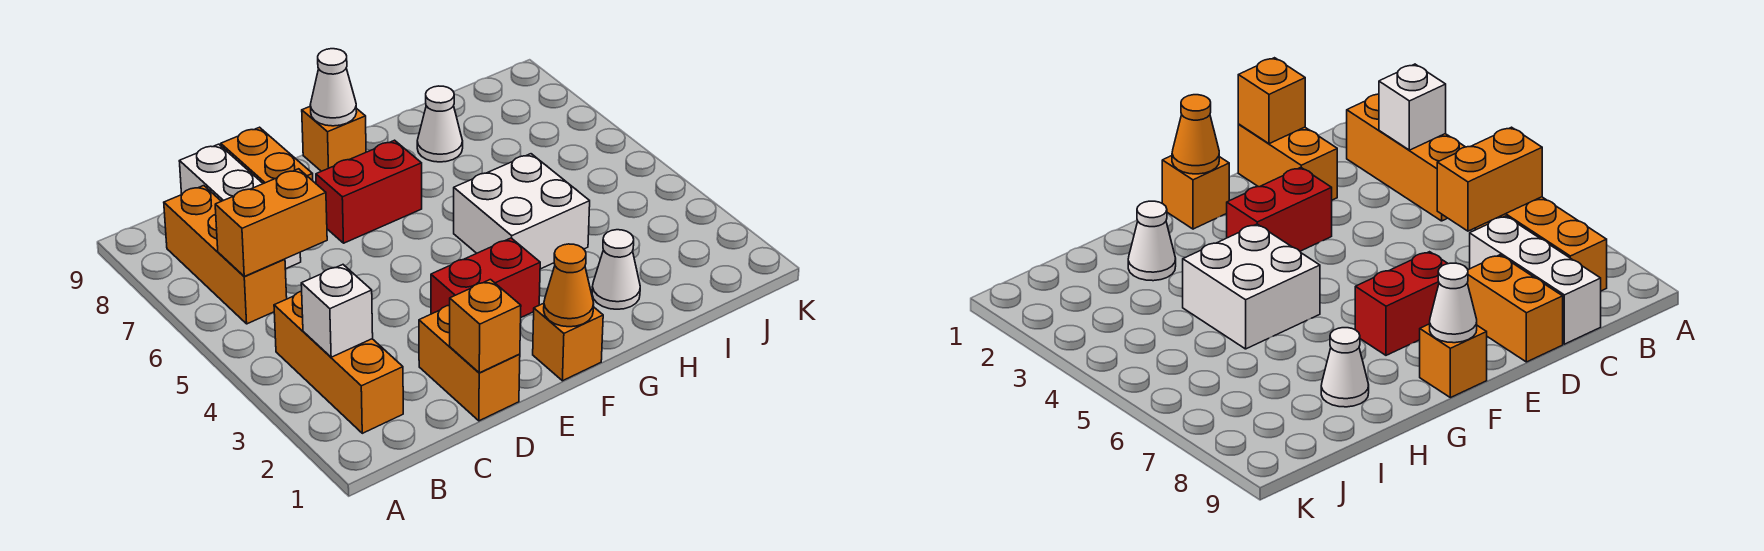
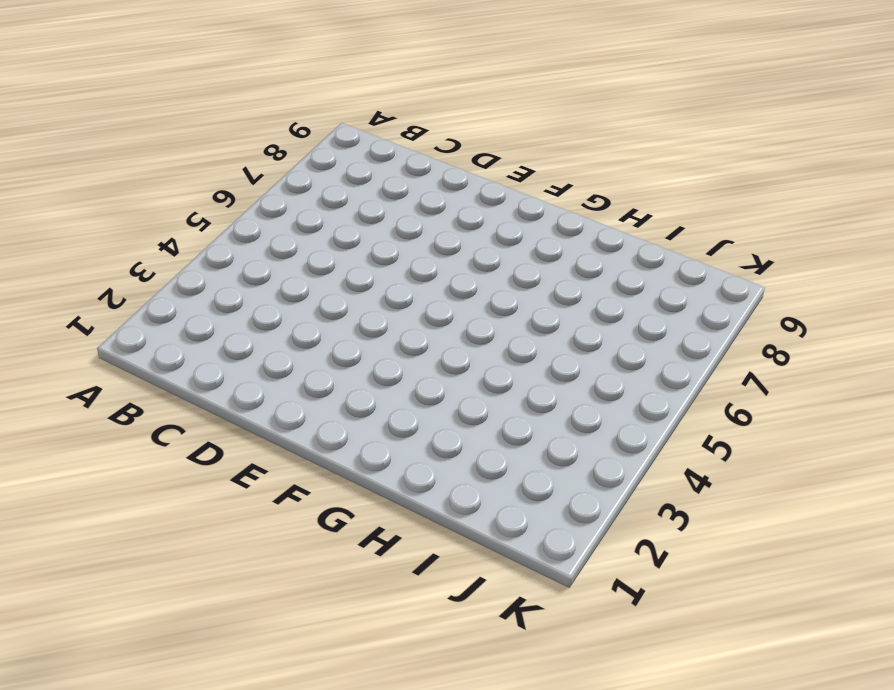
none -> orange brick B2:B4 level 1
none -> orange brick B6:B8 level 1
none -> white brick C7:C9 level 1

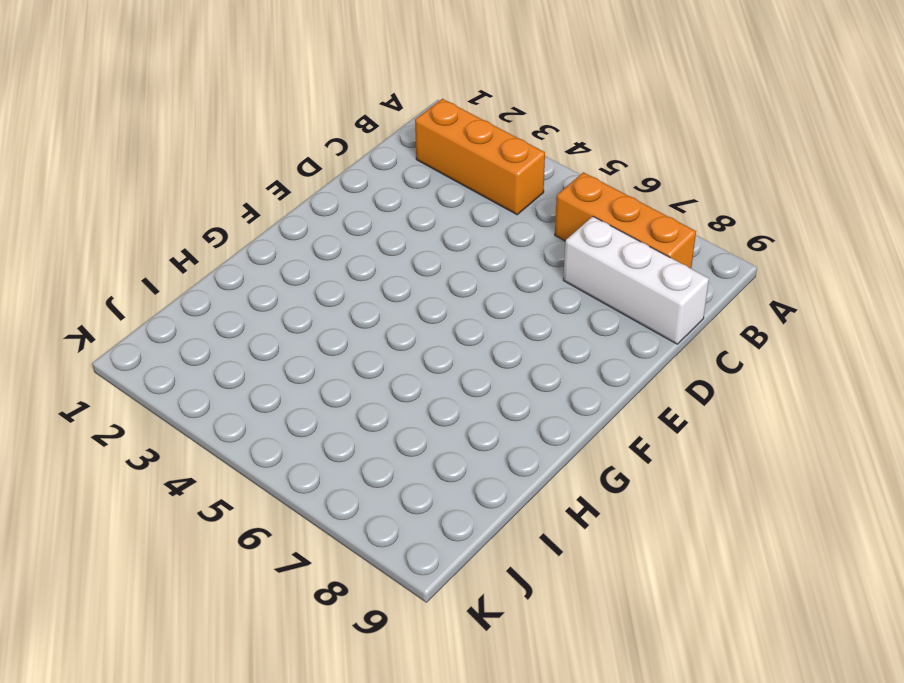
none -> orange brick D1:D2 level 1
none -> orange brick D8:D9 level 1
none -> red brick E3:F3 level 1

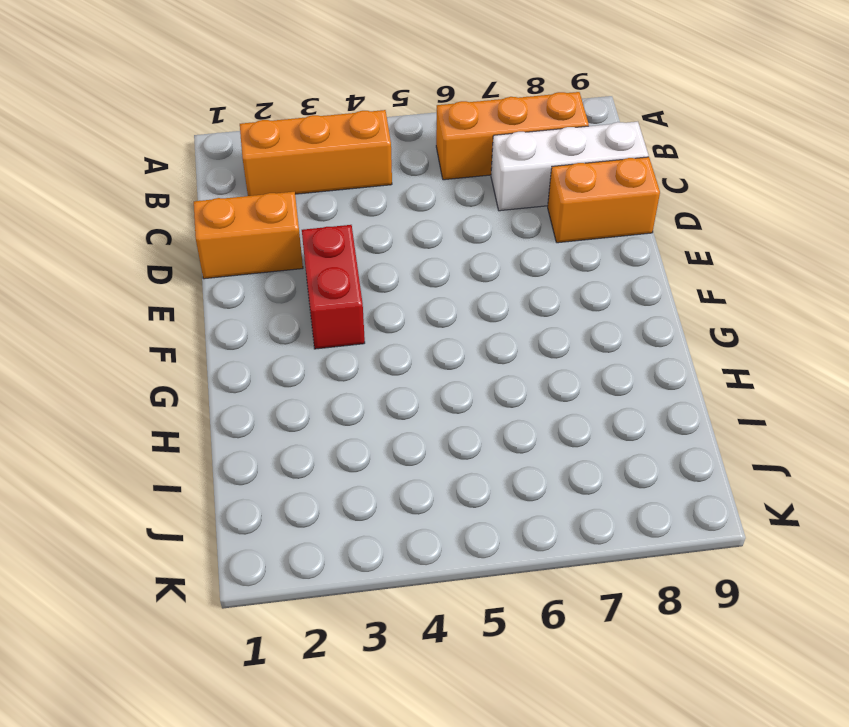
none -> red brick E7:F7 level 1
none -> orange brick F1 level 1
none -> orange brick F9 level 1

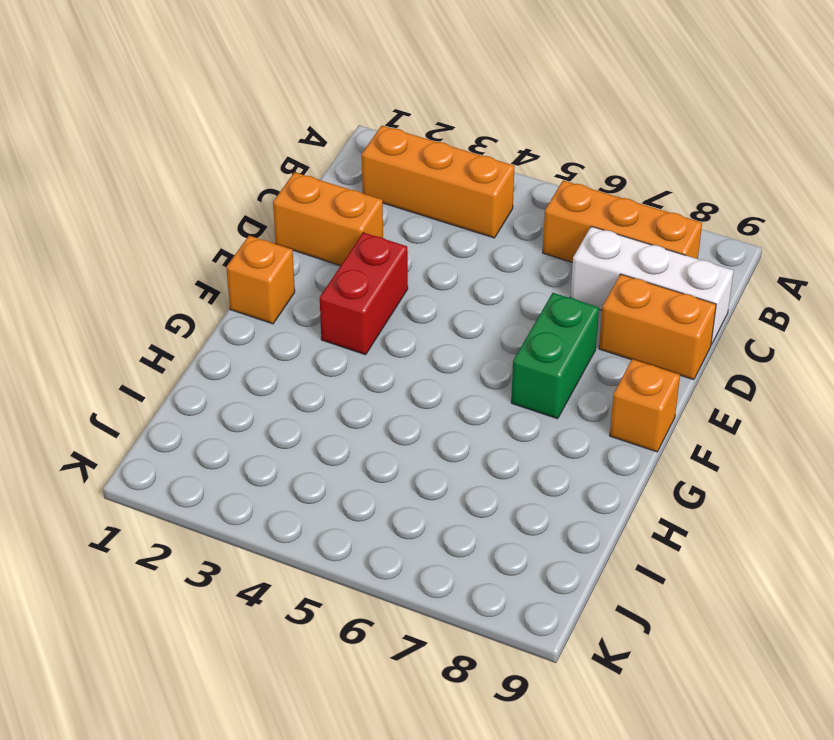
green brick E7:F7 level 1 -> red brick E7:F7 level 1
none -> white brick G4:H5 level 1
none -> white cone H2 level 1
none -> white cone H8 level 1

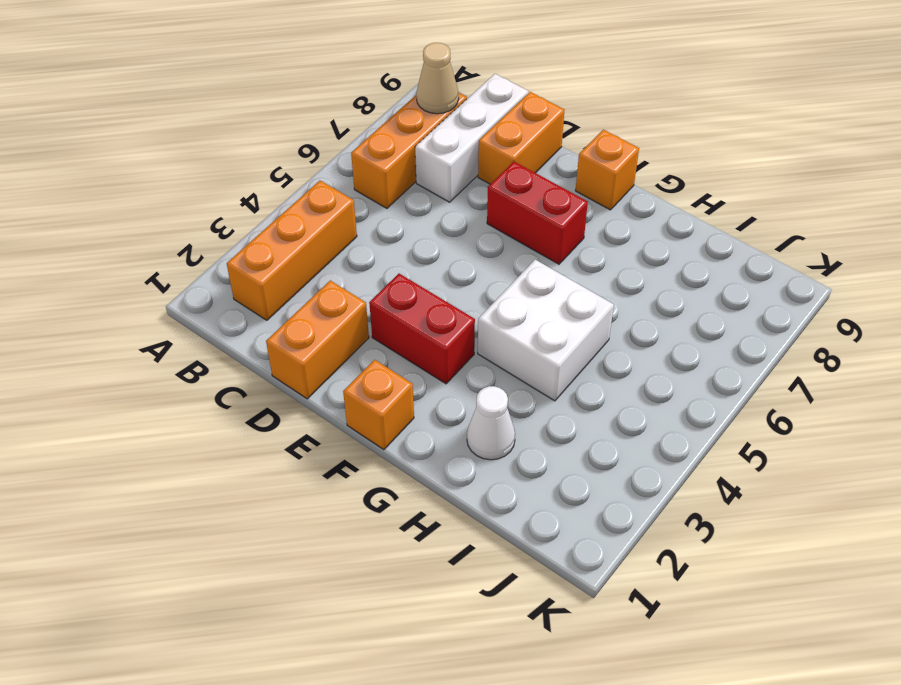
tan cone B8 level 2 -> none
none -> white cone H8 level 1
none -> white brick B3 level 2
none -> orange brick B6:C6 level 2

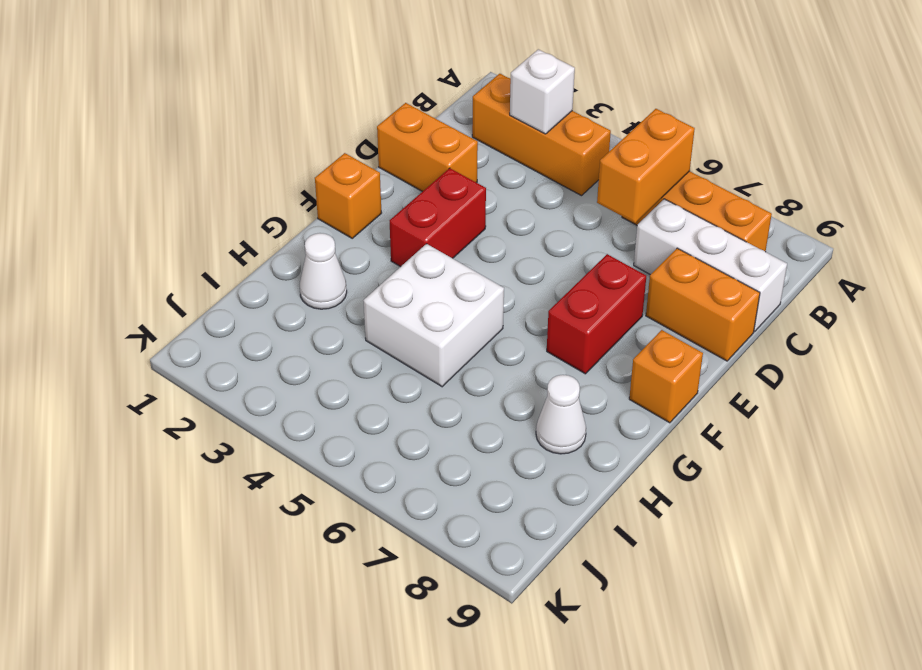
none -> orange brick D1 level 2
none -> orange cone F1 level 2
none -> white cone F9 level 2

